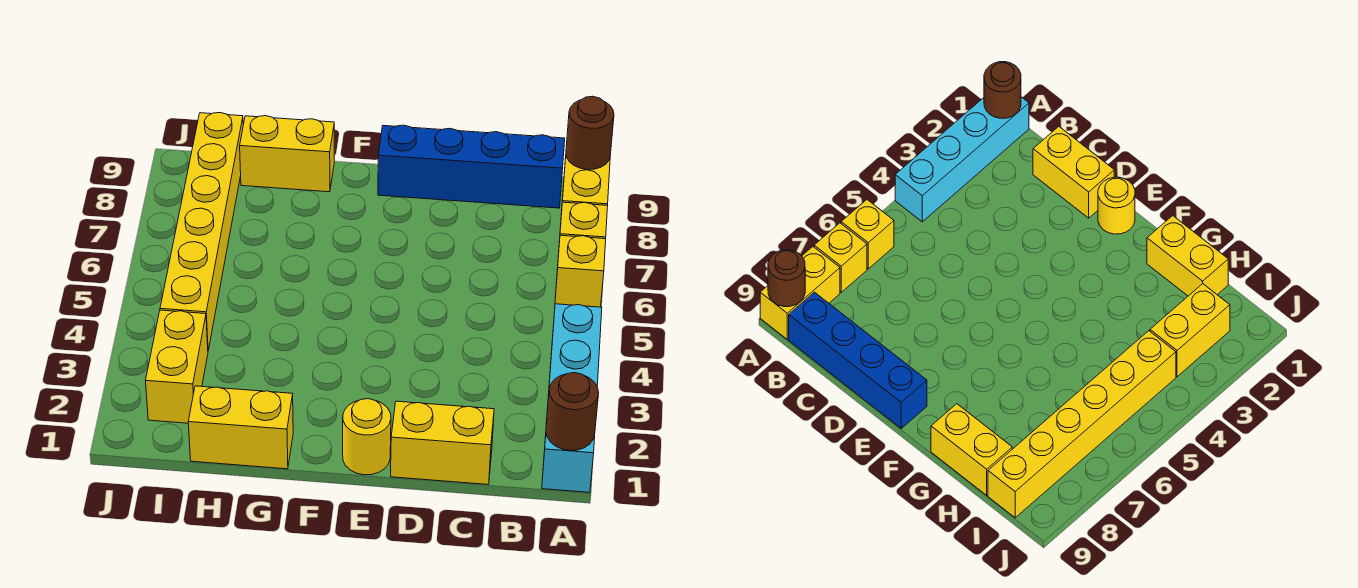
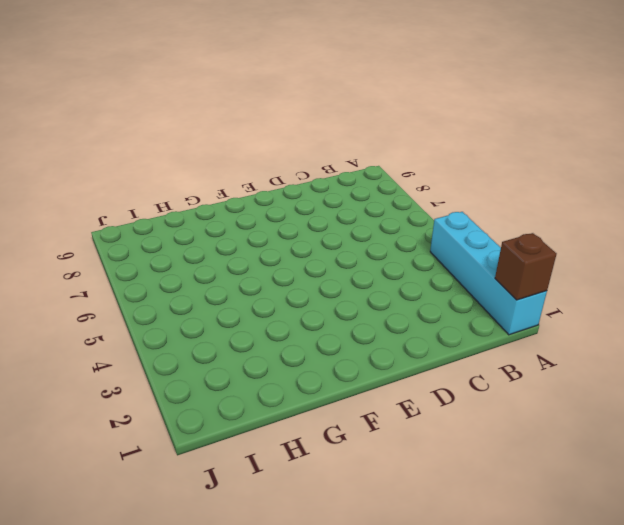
brown brick A1 level 2 -> brown round brick A1 level 2
none -> yellow brick A6 level 1
none -> yellow brick A7 level 1
none -> yellow brick A8:A9 level 1

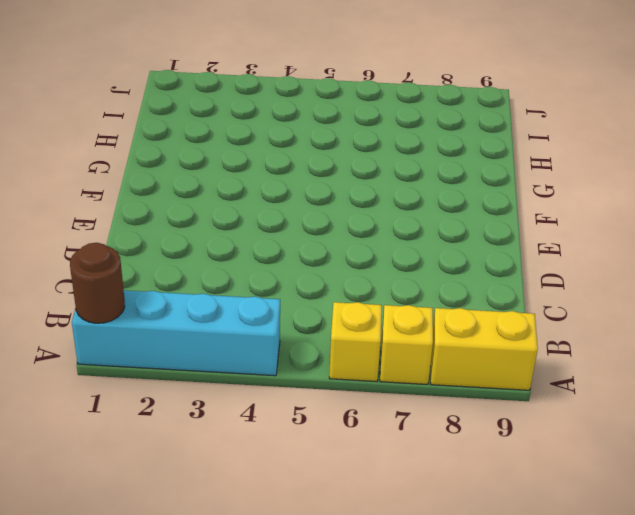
none -> blue brick B9:E9 level 1
none -> yellow brick C1:D1 level 1
none -> yellow round brick E1 level 1

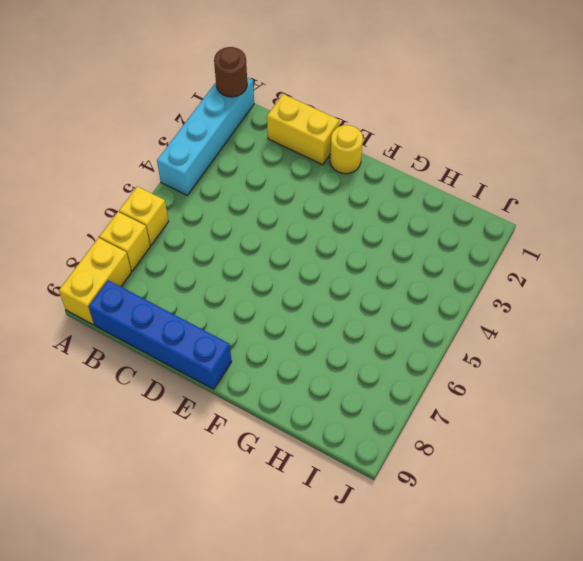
none -> yellow brick G1:H1 level 1
none -> yellow brick G9:H9 level 1
none -> yellow brick I2:I3 level 1

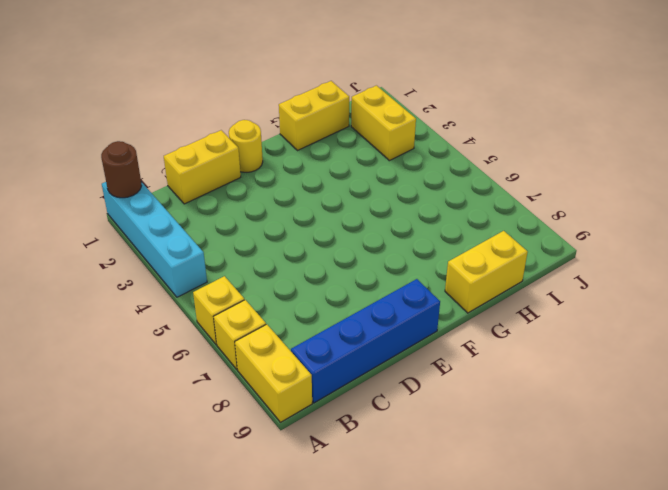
none -> yellow brick I4:I9 level 1
none -> brown round brick A9 level 2

